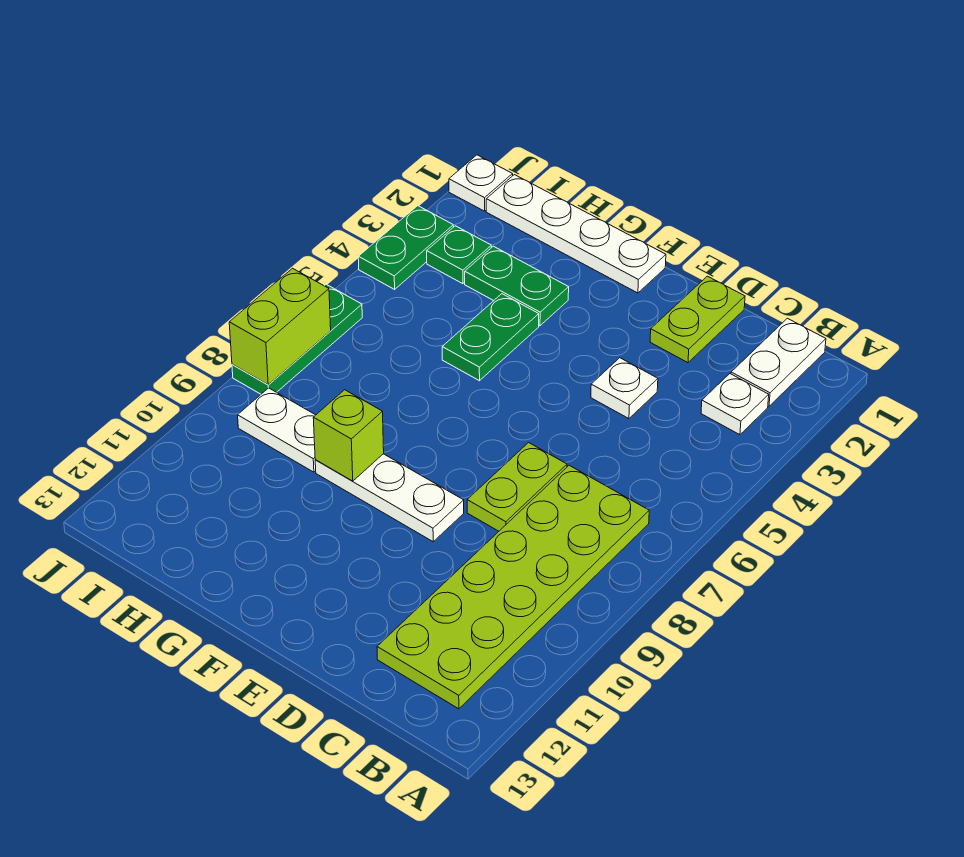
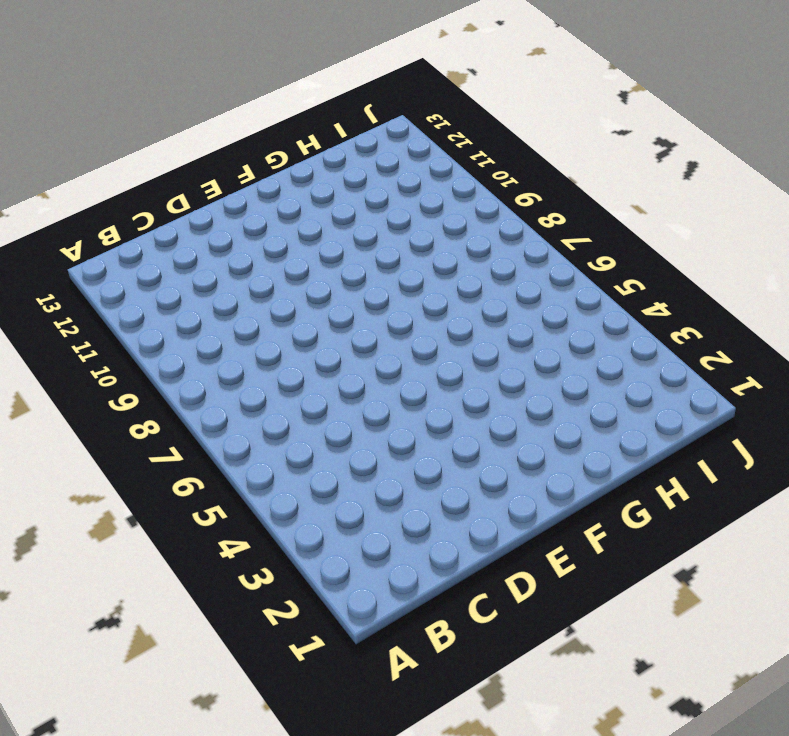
none -> white plate B1:B2 level 1
none -> white plate B3 level 1
none -> lime plate B7:C12 level 1

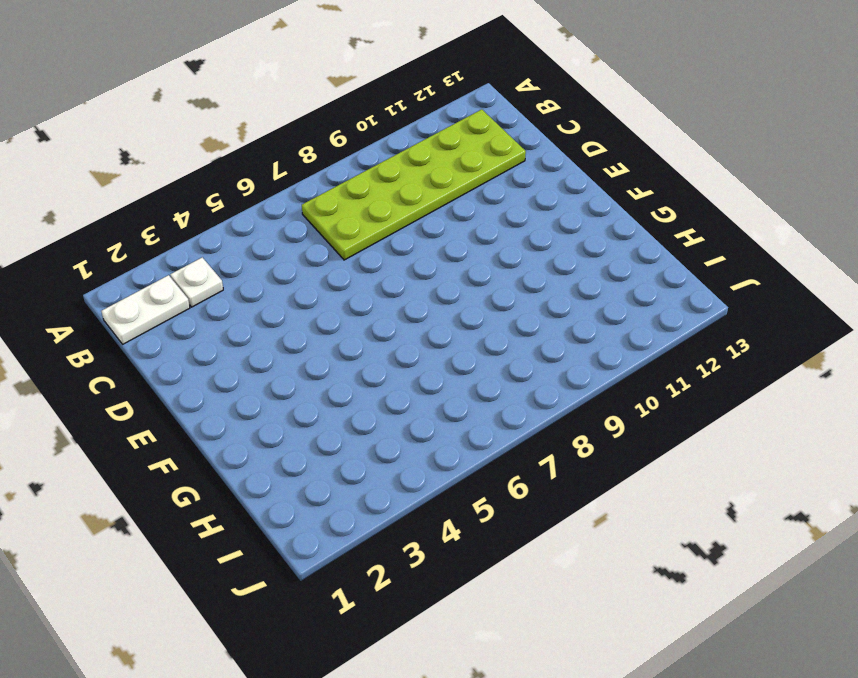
none -> lime plate D1:D2 level 1
none -> white plate D4 level 1
none -> lime plate D7:D8 level 1

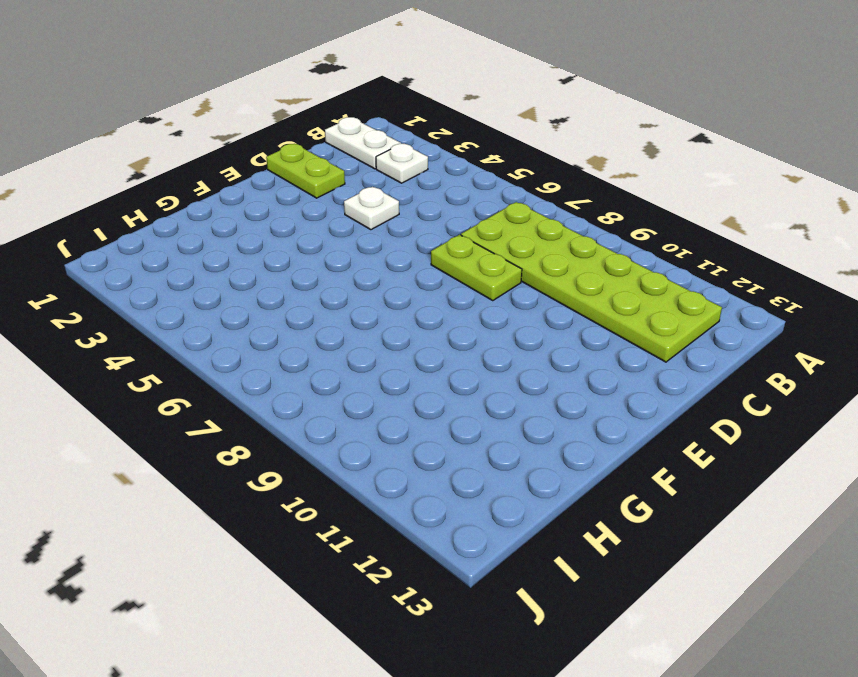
none -> white plate E9:G9 level 1
none -> white plate F1:I1 level 1
none -> green plate G3:H3 level 1

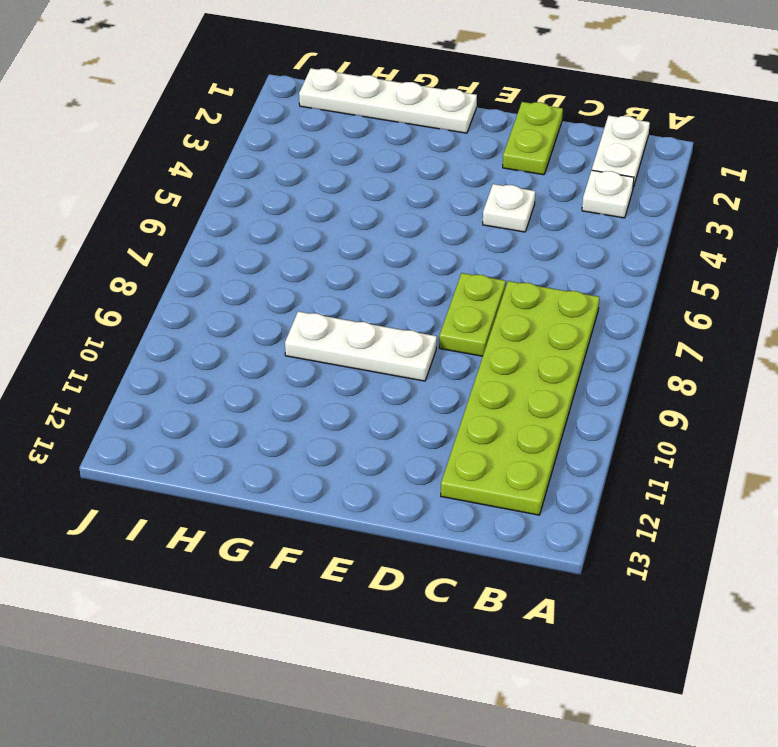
none -> green plate G3:H3 level 1
none -> green plate G4:G5 level 1
none -> white plate H9:I9 level 1

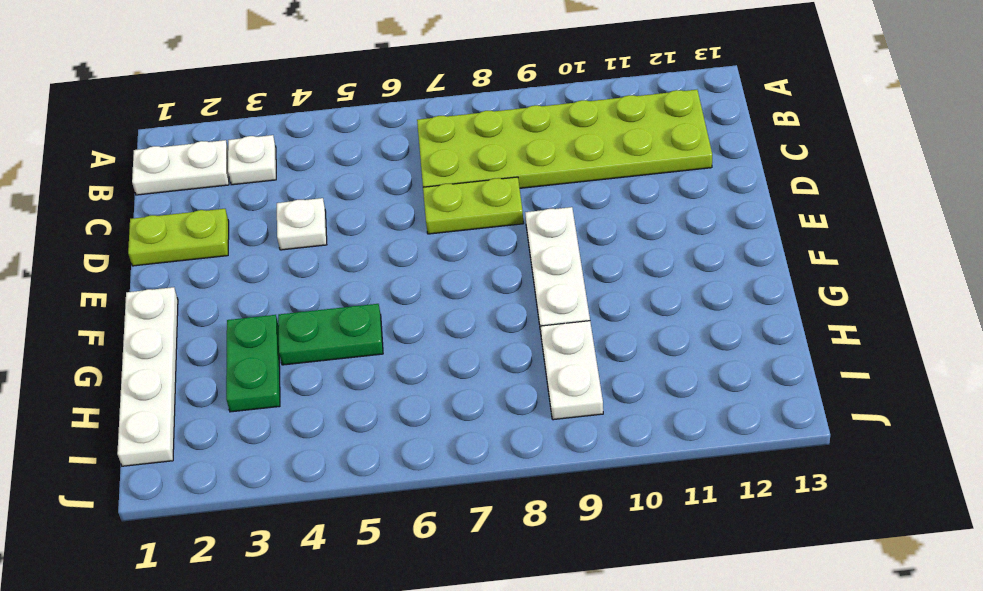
none -> green plate I3 level 1
none -> white plate J1 level 1
none -> green plate J3:J4 level 1

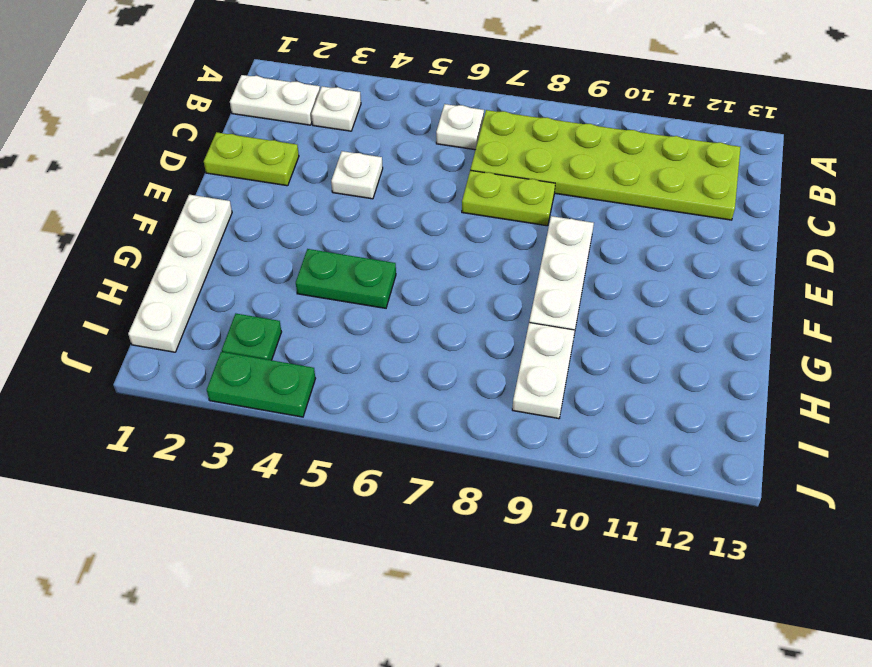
white plate B6 level 1 -> white plate J1 level 1
none -> green plate G3:H3 level 1
none -> green plate J6:J8 level 1
none -> lime brick G9 level 2

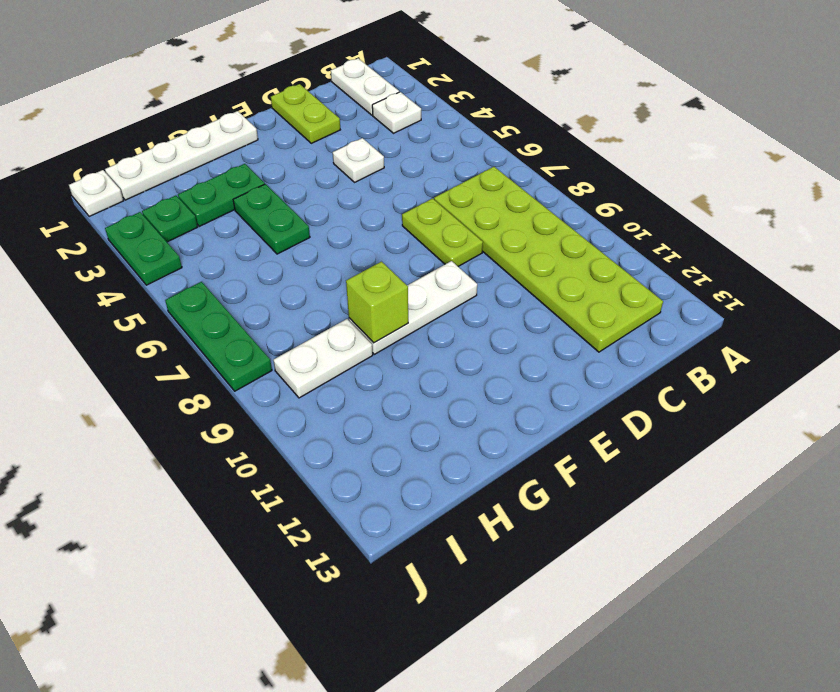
none -> lime brick J7:J8 level 2

